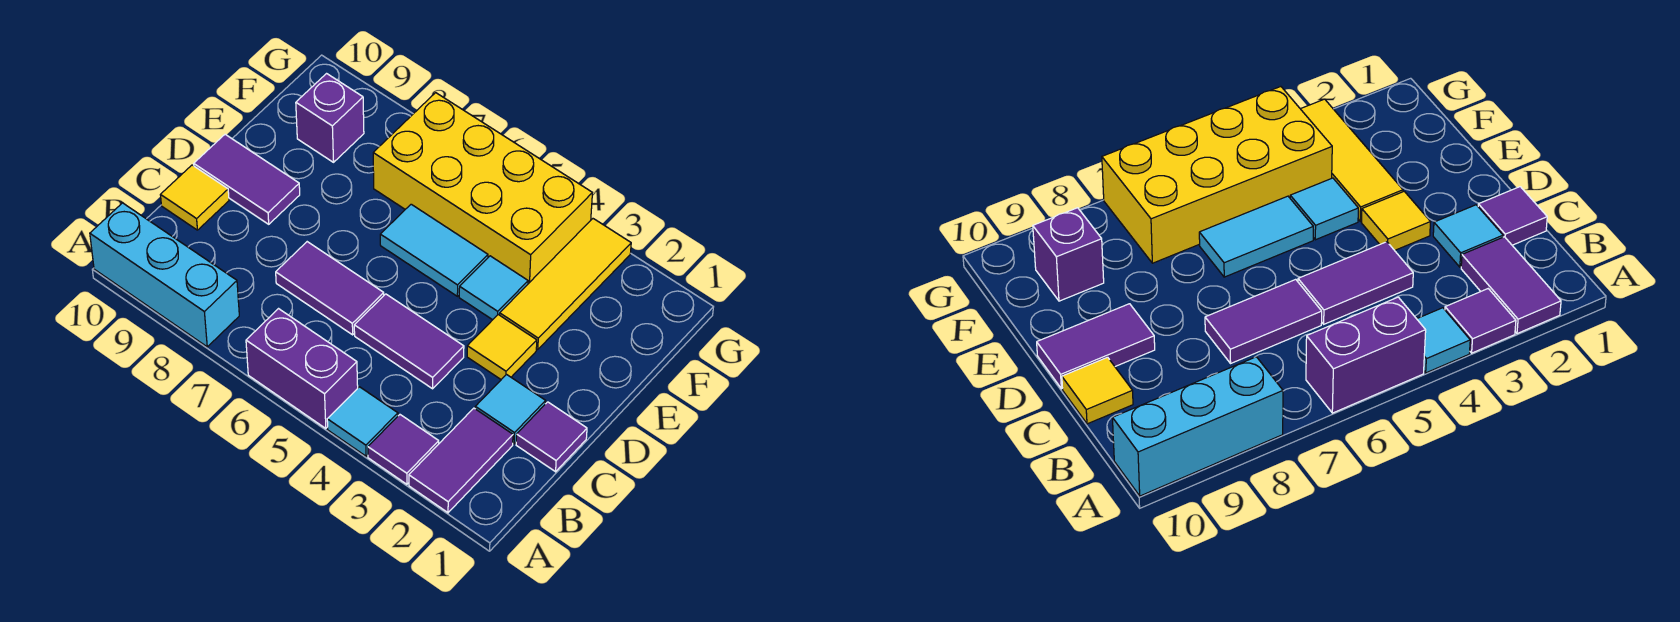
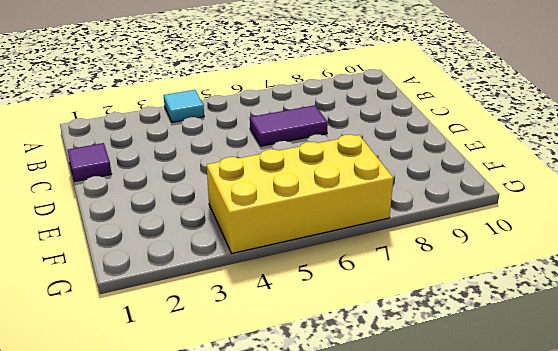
none -> purple tile A2:B2 level 1
none -> purple tile A3 level 1
none -> purple brick A5:A6 level 1

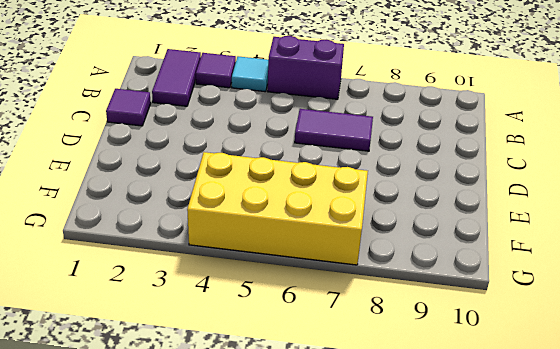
none -> cyan brick A8:A10 level 1
none -> cyan tile C2 level 1
none -> purple tile C4:C5 level 1

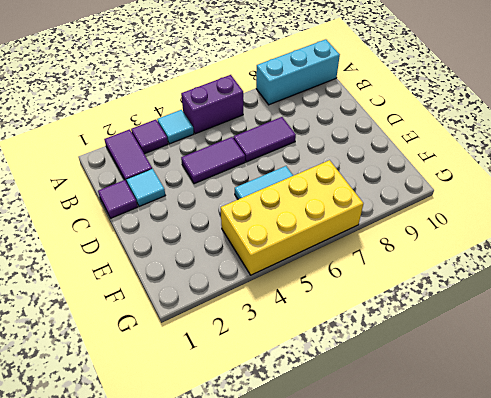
none -> yellow tile C10 level 1
none -> yellow tile D3 level 1
none -> purple tile D9:D10 level 1

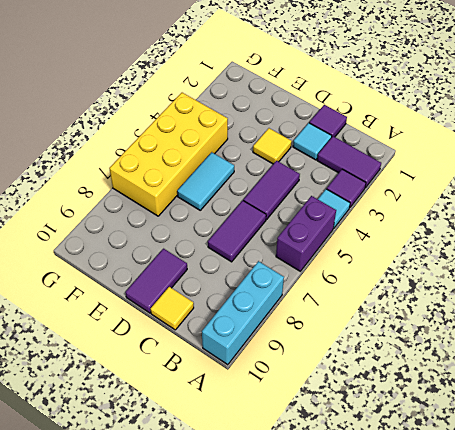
none -> yellow tile E3:G3 level 1
none -> cyan tile E4 level 1
none -> purple brick F9 level 1

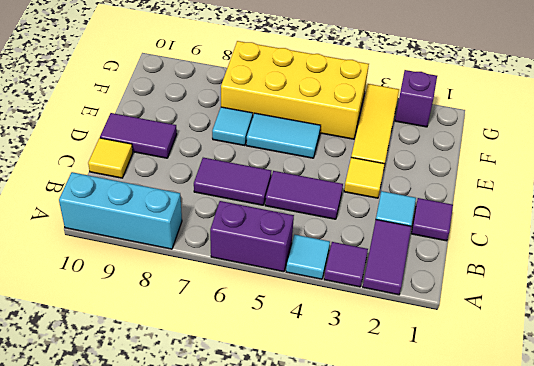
cyan tile E7 level 1 -> cyan tile E4 level 1
purple brick G2 level 1 -> purple brick F9 level 1

